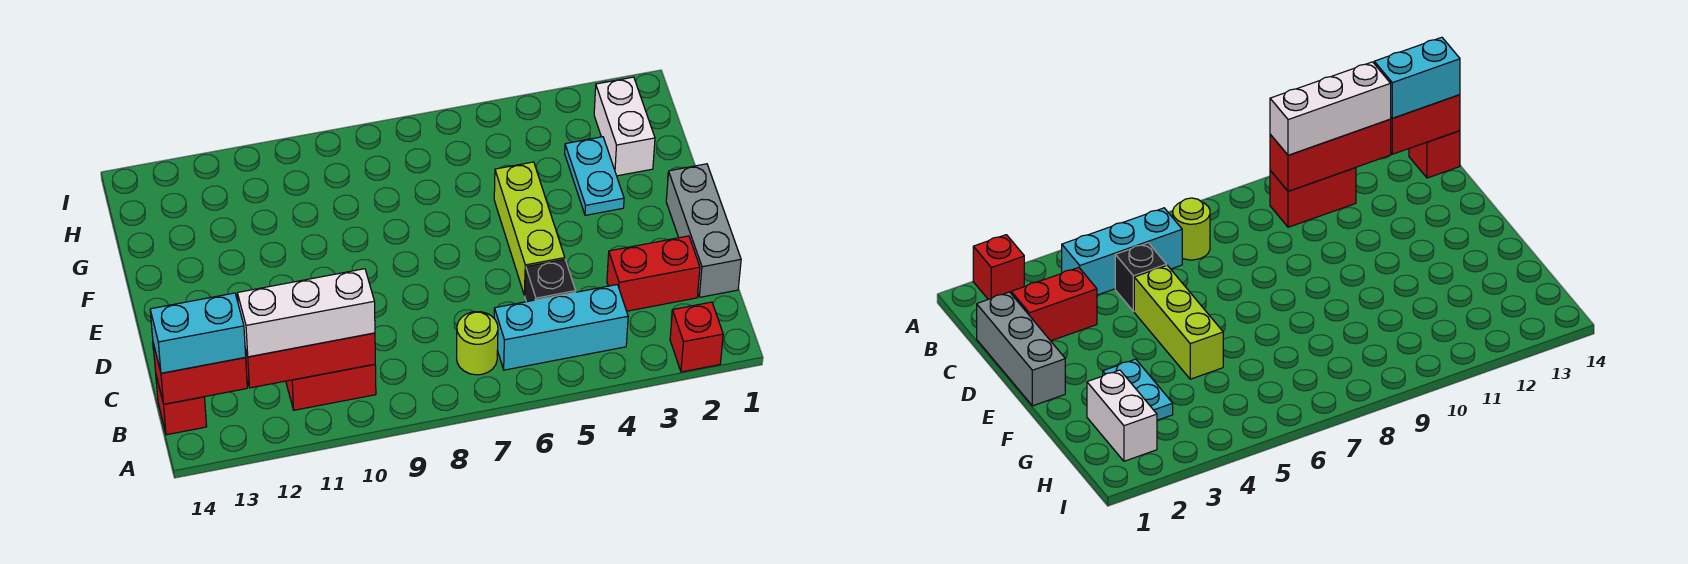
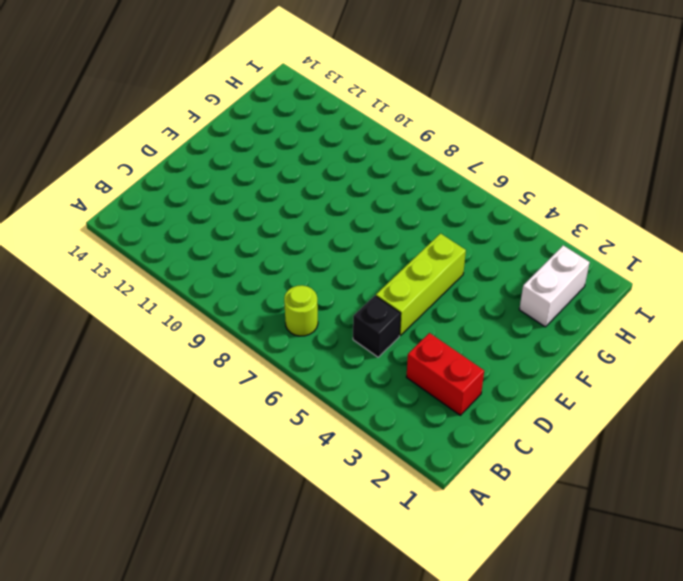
none -> red brick A2 level 1
none -> cyan brick B4:B6 level 1
none -> red brick B10:B11 level 1

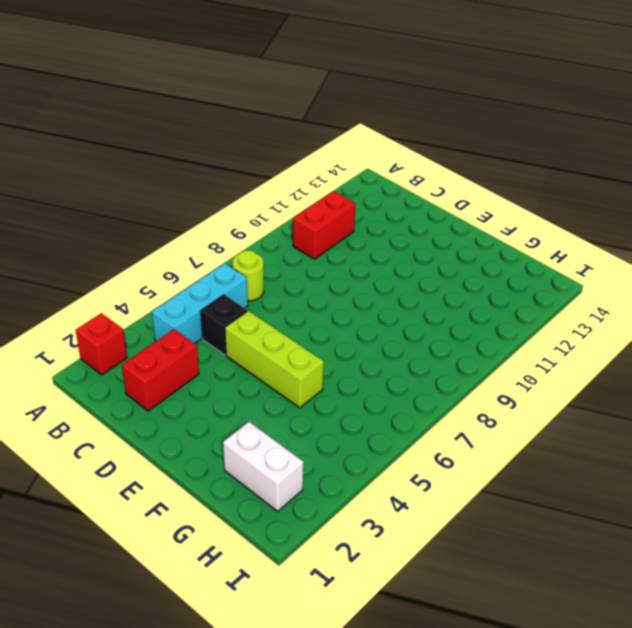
none -> red brick B14 level 1
none -> grey brick C1:E1 level 1
none -> cyan plate F3:G3 level 1

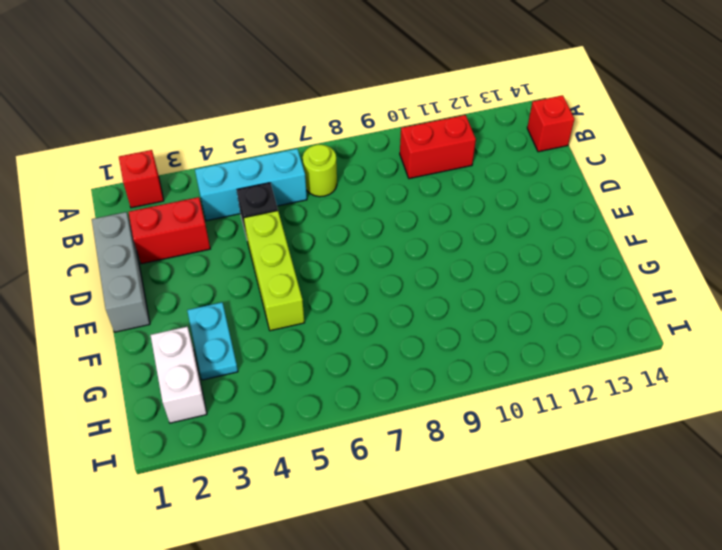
none -> red brick B10:B12 level 2
none -> red brick B13:B14 level 2
none -> white brick B10:B12 level 3

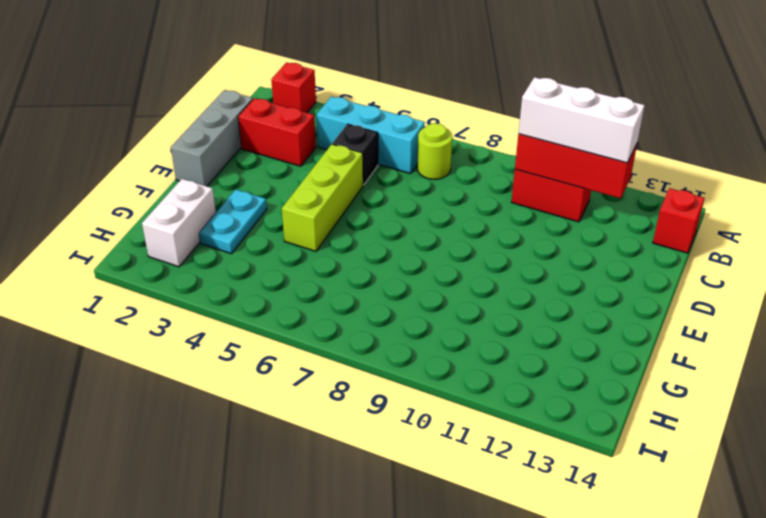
none -> red brick B13:B14 level 2
none -> cyan brick B13:B14 level 3

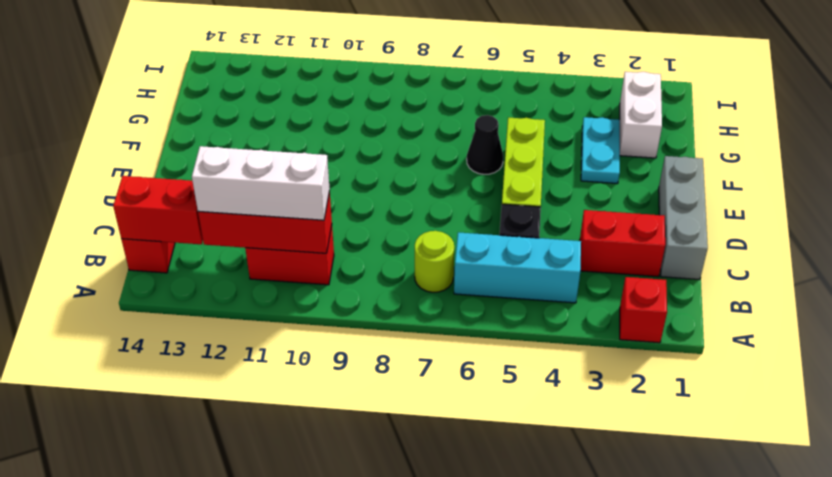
black cone F6 level 1 -> none
none -> cyan brick B13:B14 level 3

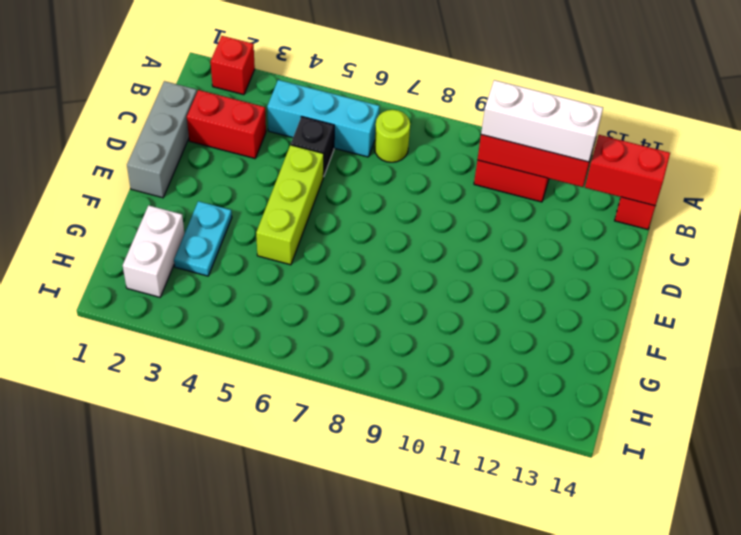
none -> cyan brick B13:B14 level 3

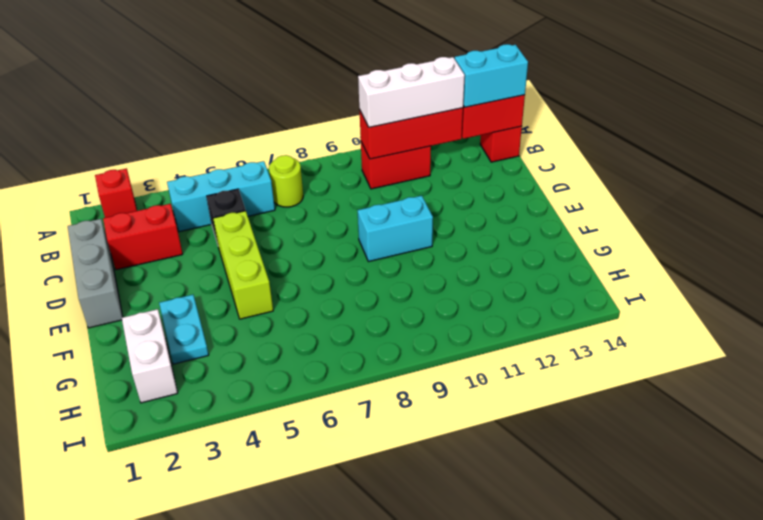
cyan brick E9:E10 level 1 -> none

